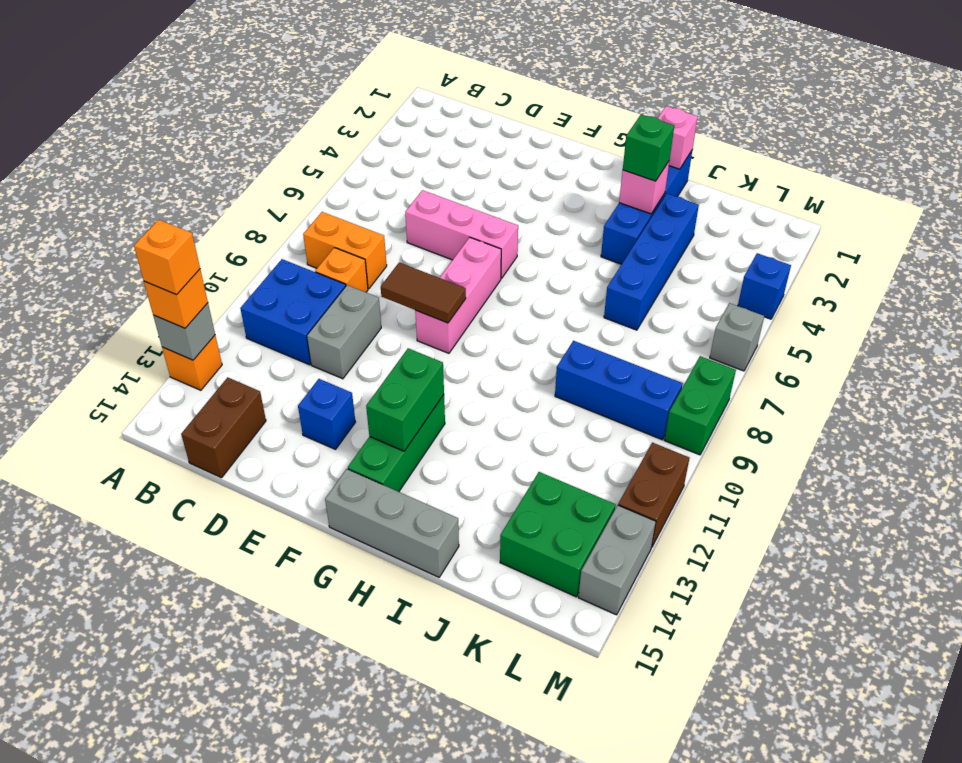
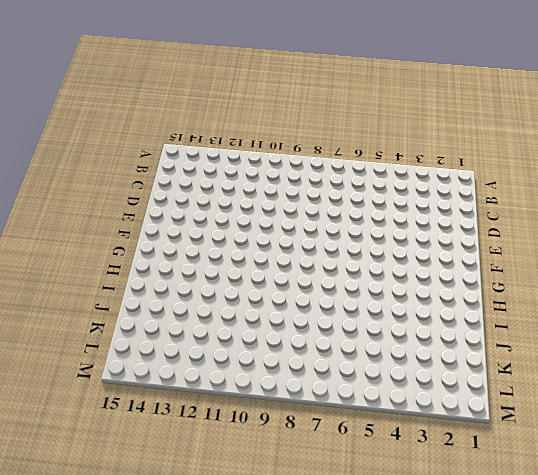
none -> orange brick A13 level 1
none -> orange brick B8:C8 level 1
none -> blue brick B10:C11 level 1

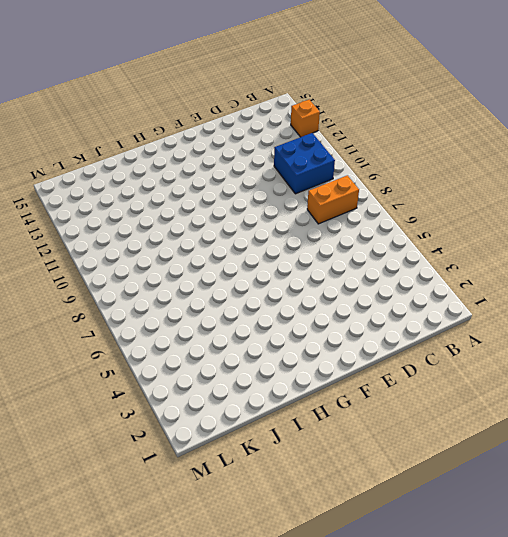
none -> orange brick C9 level 1
none -> brown brick C14:C15 level 1
none -> pink brick D6:F6 level 1

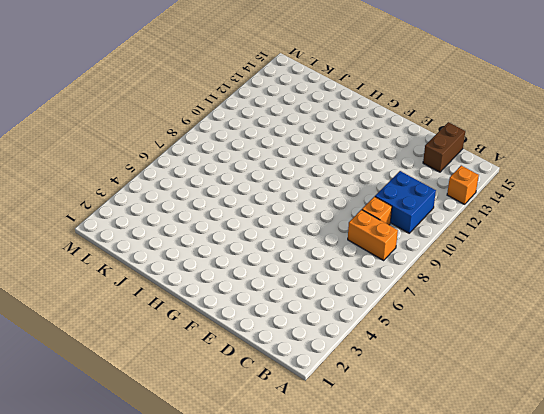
none -> pink brick D6:F6 level 1
none -> grey brick D10:D11 level 1
none -> blue brick E13 level 1

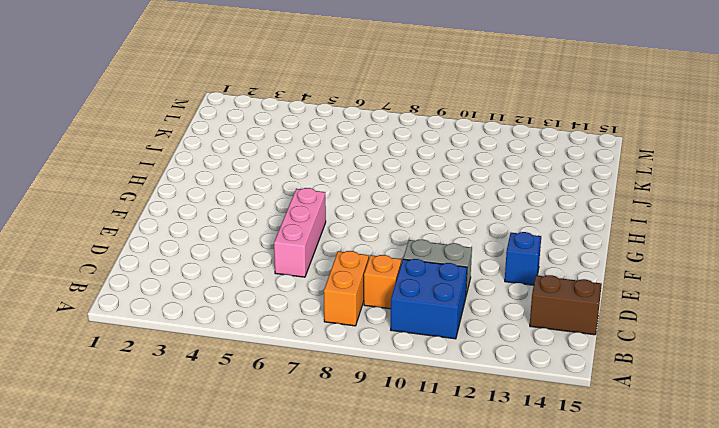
none -> orange brick A13 level 1
none -> pink brick F7:F9 level 1
none -> green brick G12:G14 level 1

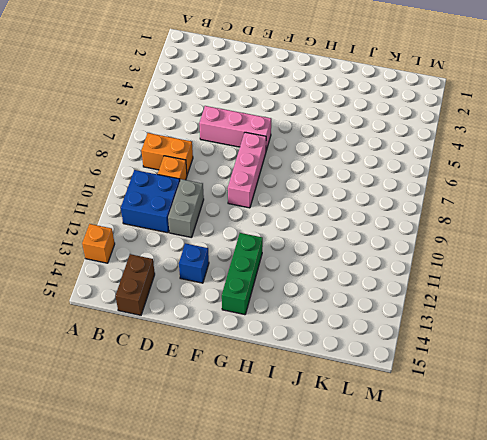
none -> grey brick G15:I15 level 1
none -> blue brick I1:I4 level 1
none -> blue brick J3:J6 level 1

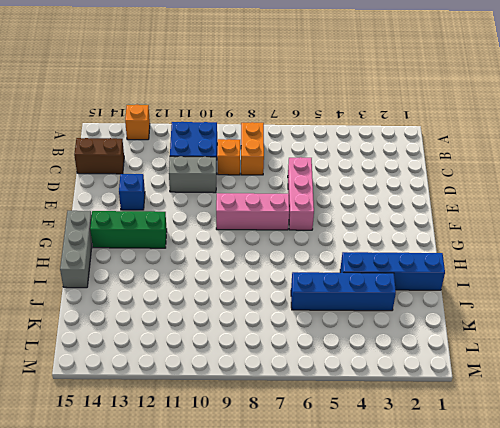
none -> blue brick J9:L9 level 1
none -> green brick K13:L14 level 1
none -> blue brick M4 level 1

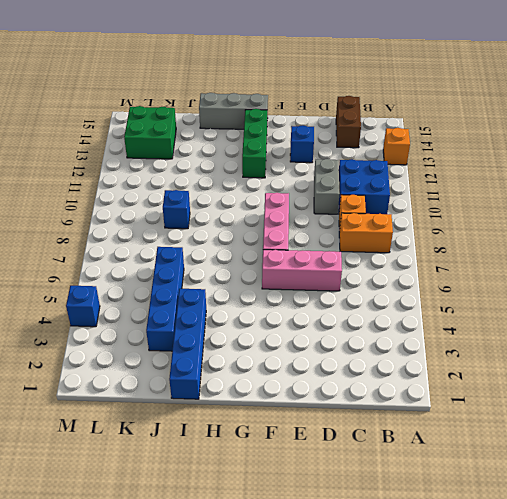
blue brick J9 level 1 -> blue brick J9:L9 level 1
none -> grey brick M6 level 1
none -> green brick M8:M9 level 1
none -> brown brick M11:M12 level 1

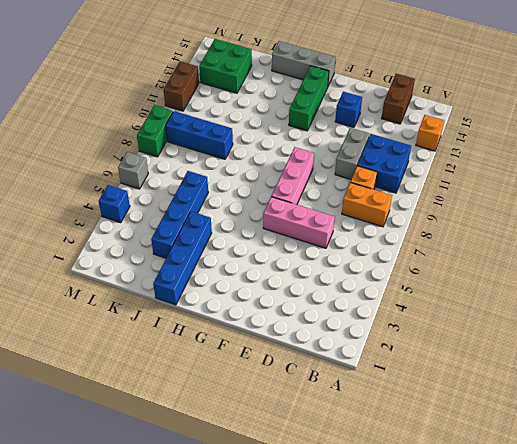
none -> grey brick M13:M14 level 1
none -> grey brick A13 level 2
none -> brown tile E9:F9 level 2

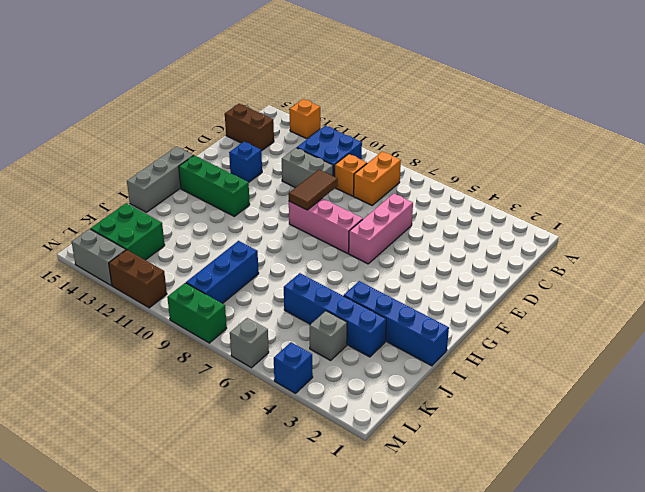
grey brick K4 level 1 -> grey brick A13 level 2
none -> green brick G12:G13 level 2
none -> pink brick I1 level 2
none -> pink brick I3 level 2

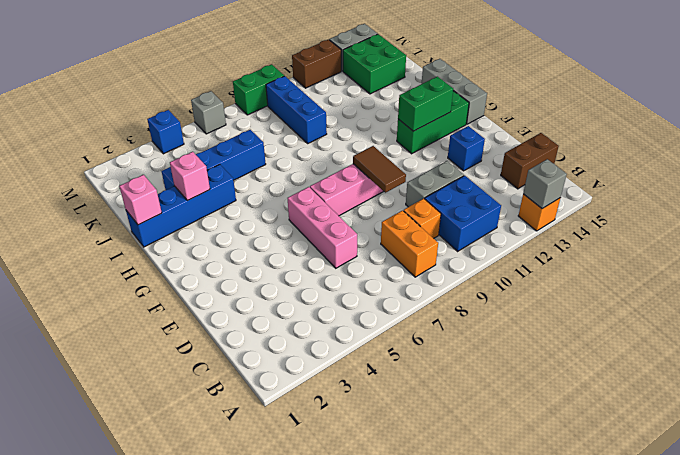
none -> orange brick A13 level 3
none -> green brick I3 level 3
none -> orange brick A13 level 4

